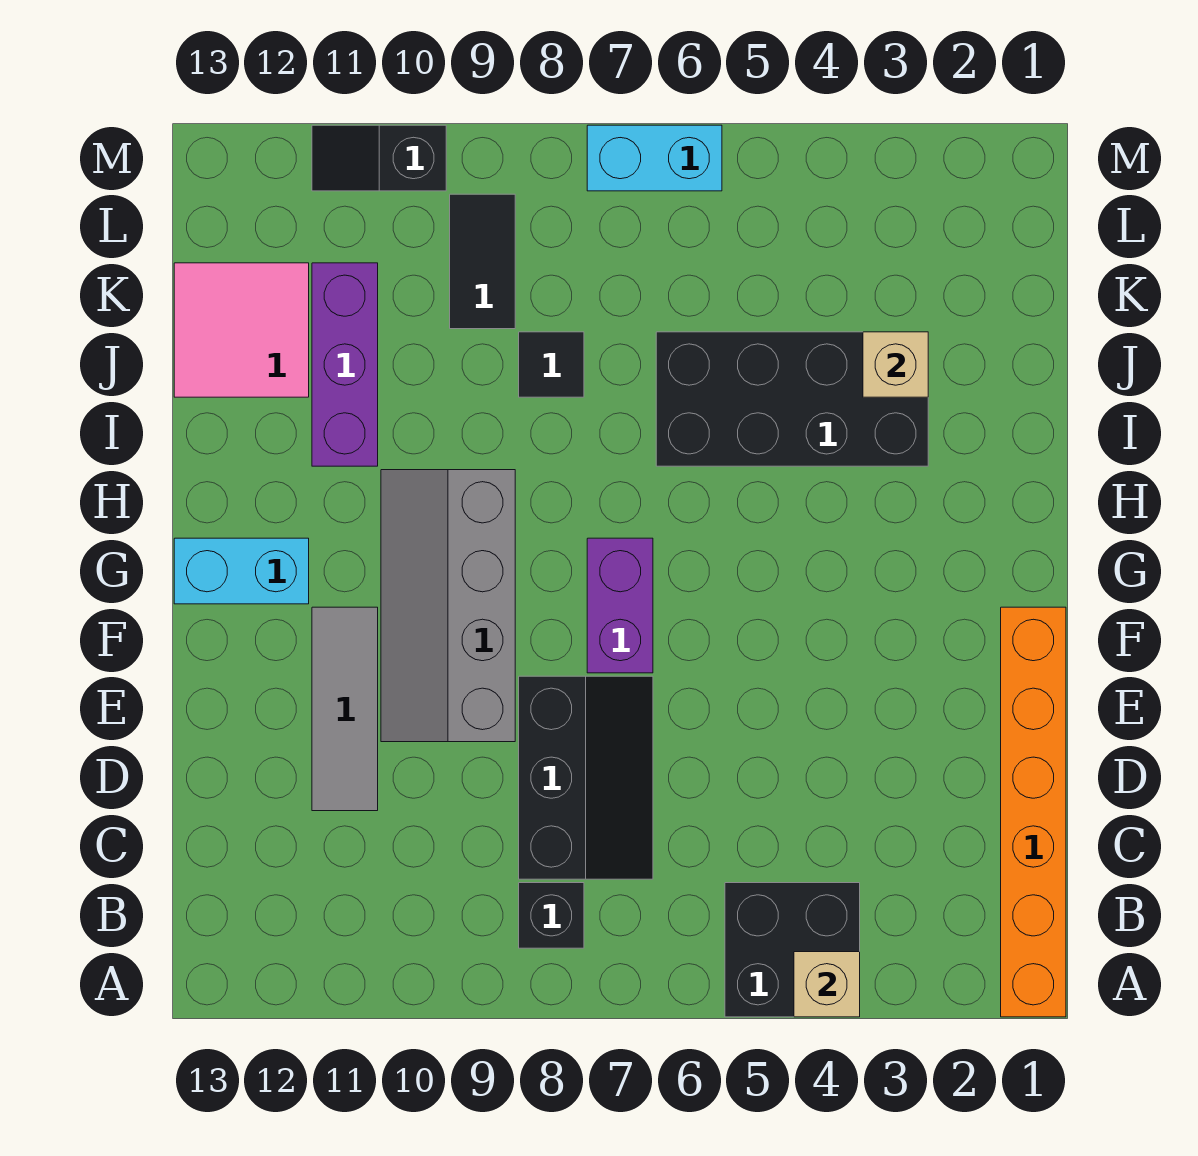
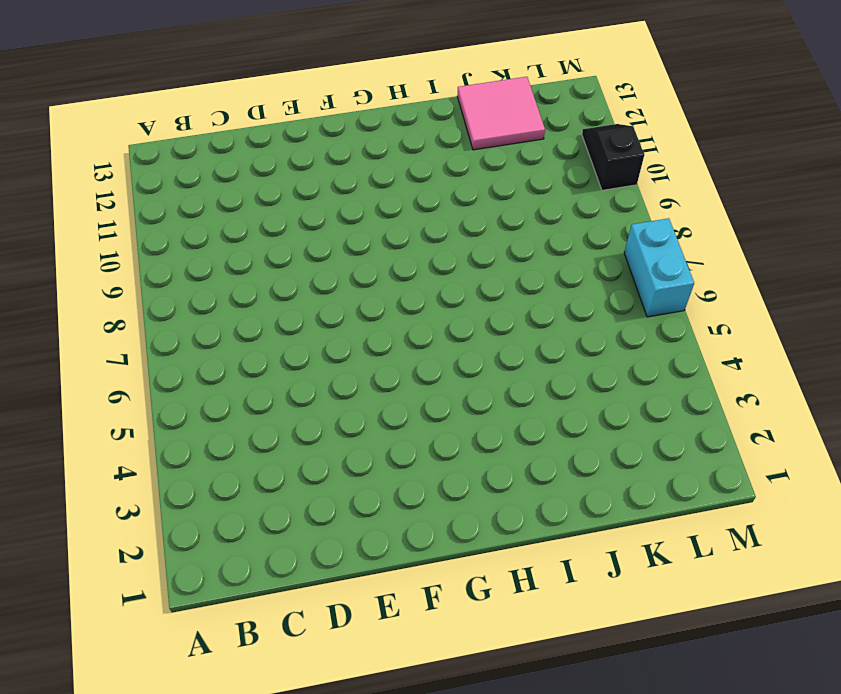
none -> orange brick A1:F1 level 1
none -> black brick A4:B5 level 1
none -> black brick B8 level 1

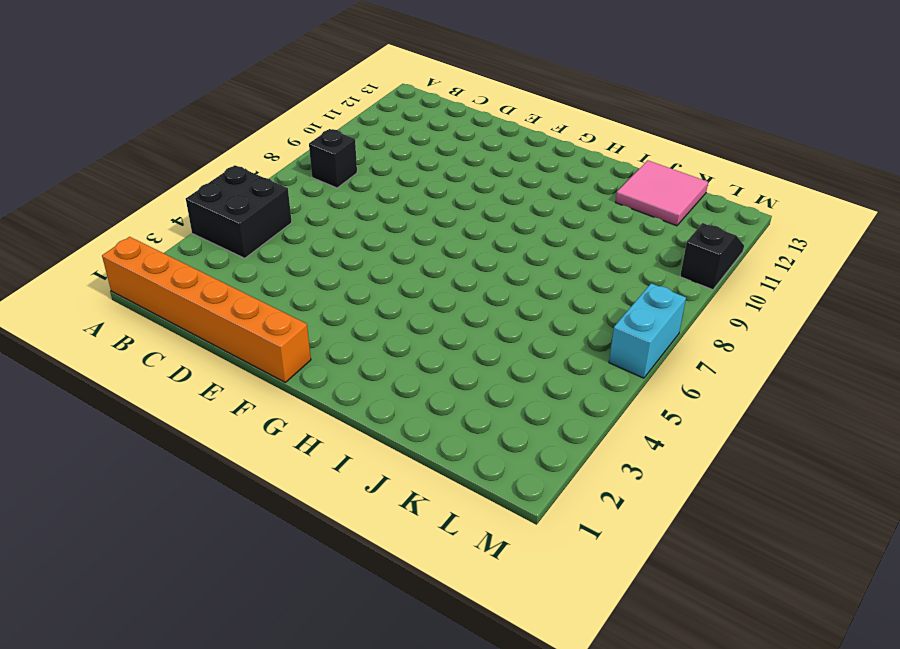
none -> black slope C7:E8 level 1 top 8
none -> grey tile D11:F11 level 1
none -> grey slope E9:H10 level 1 top 9

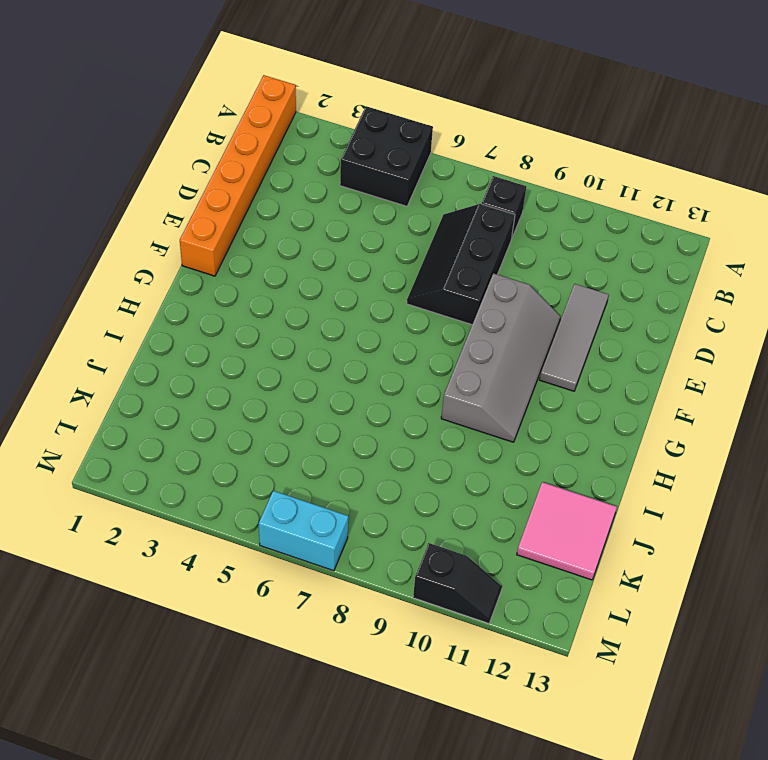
none -> purple brick F7:G7 level 1
none -> cyan brick G12:G13 level 1
none -> black brick I3:J6 level 1

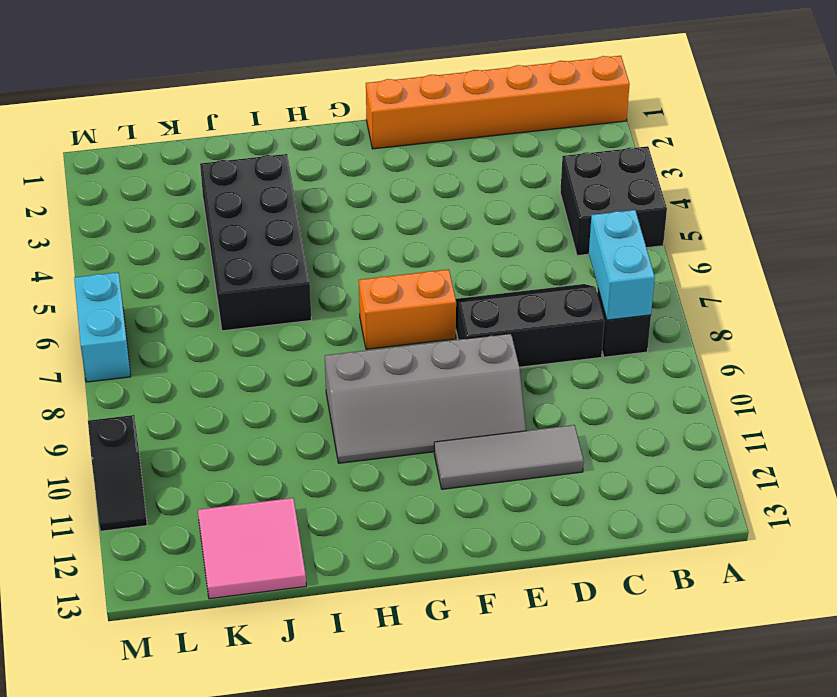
cyan brick B7:B8 level 2 -> cyan brick G12:G13 level 1
orange brick F7:G7 level 1 -> purple brick F7:G7 level 1
none -> purple brick I11:K11 level 1
none -> black tile J8 level 1
none -> black tile K9:L9 level 1

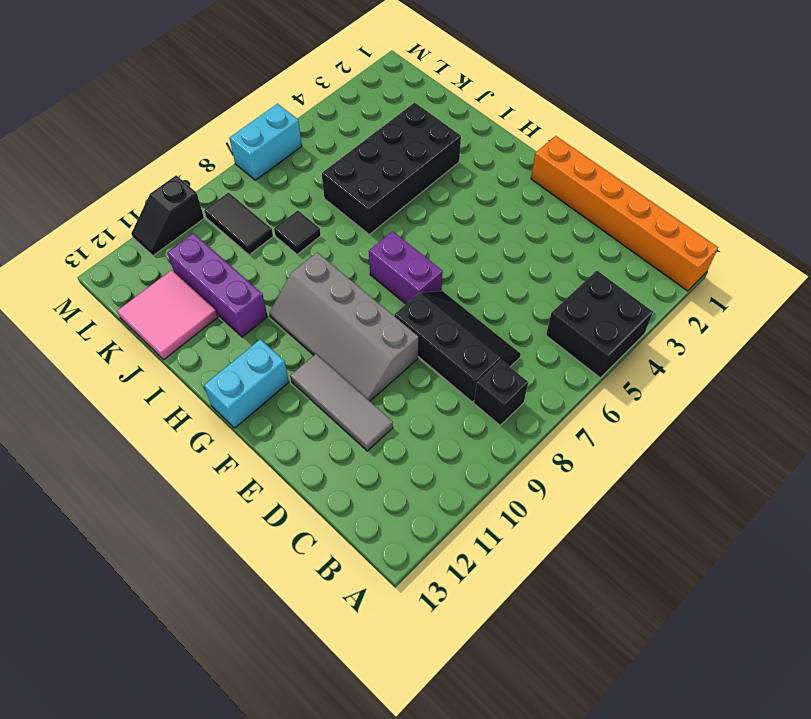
none -> tan brick A4 level 2
none -> tan brick J3 level 2

